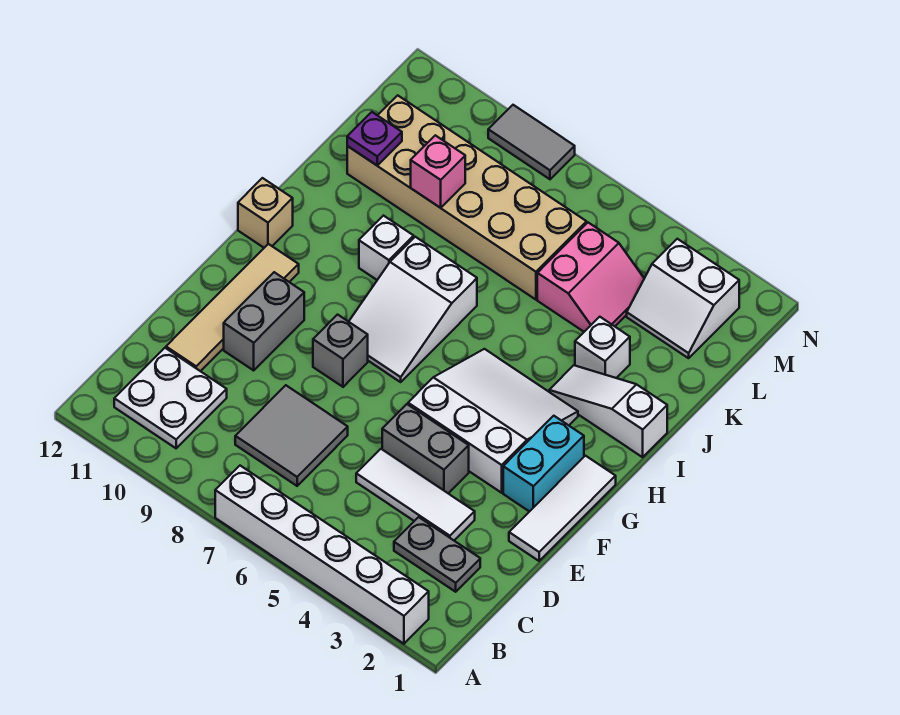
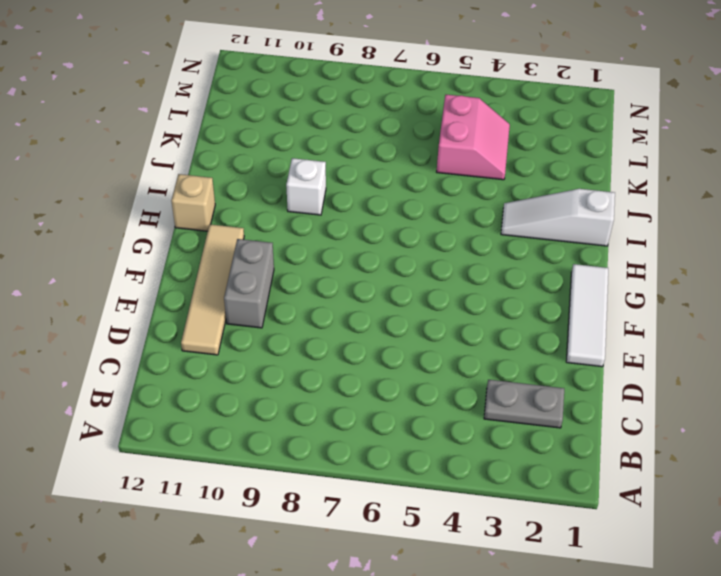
none -> white brick A2:A7 level 1
none -> white plate B10:C11 level 1
none -> grey tile C7:D8 level 1

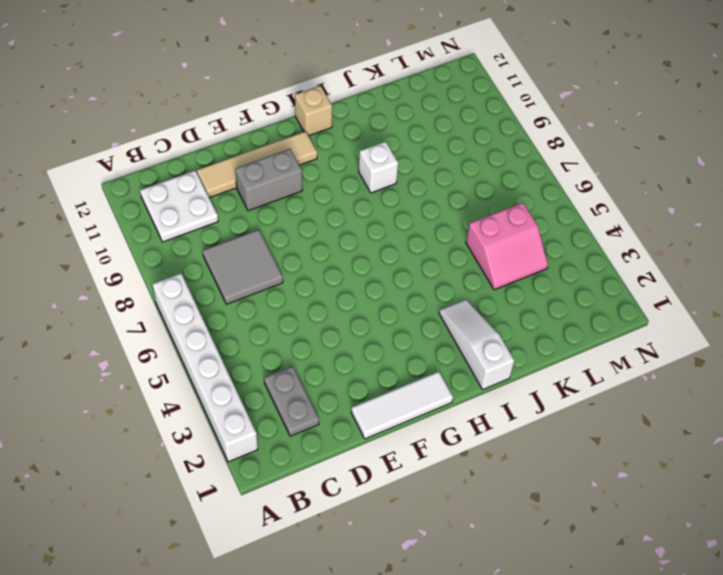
none -> white tile D3:D5 level 1
none -> grey brick E4:E5 level 1
none -> cyan brick F2:G2 level 1

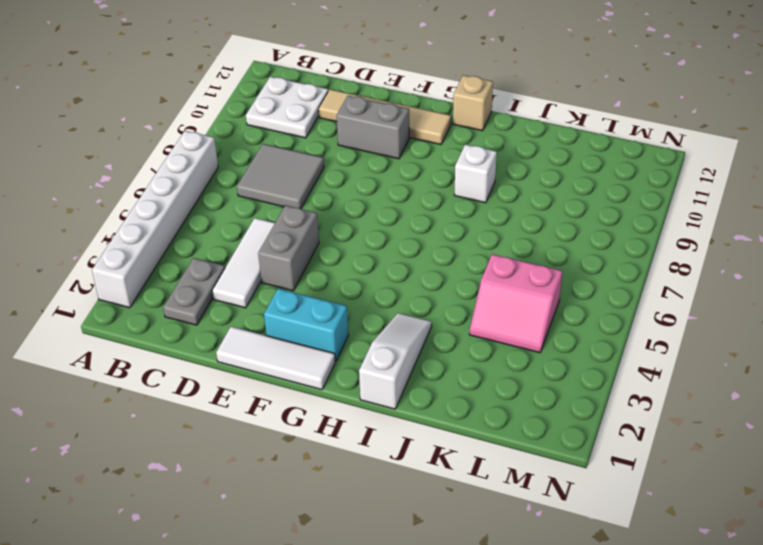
none -> white slope F3:H5 level 1 top F
none -> grey brick F8 level 1
none -> white slope G7:I8 level 1 top I

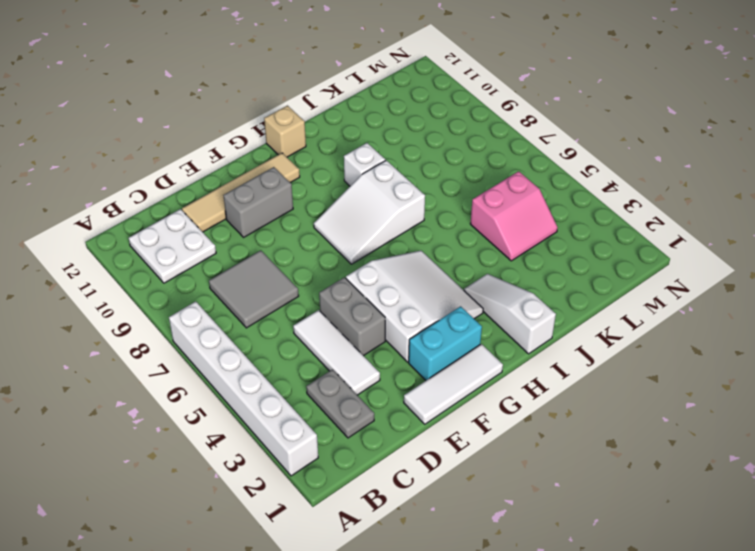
none -> grey brick F8 level 1
none -> white brick J3 level 1
none -> tan brick K6:L11 level 1

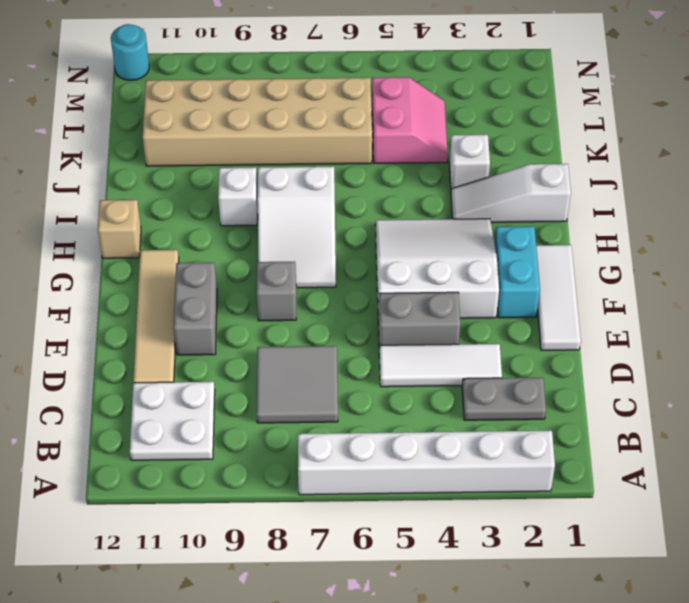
cyan round brick N12 level 1 -> none
none -> white slope L2:M3 level 1 top M
none -> grey tile N8:N9 level 1
none -> pink brick K9 level 2

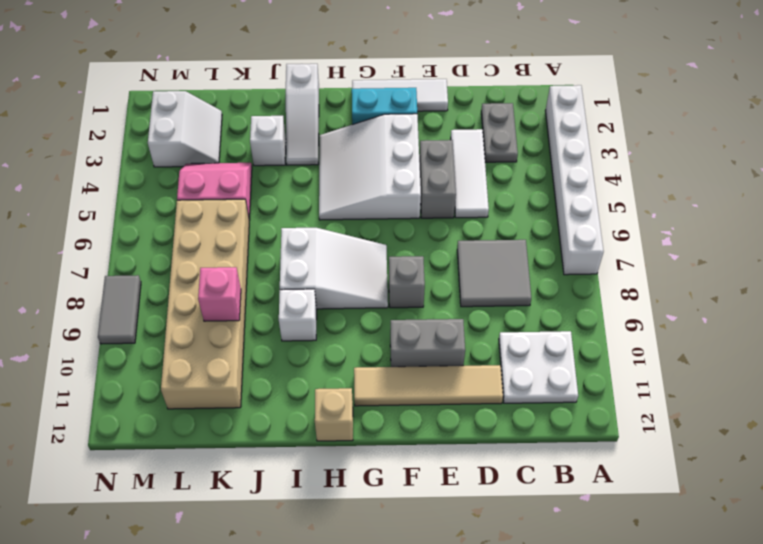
none -> purple plate K11 level 2

